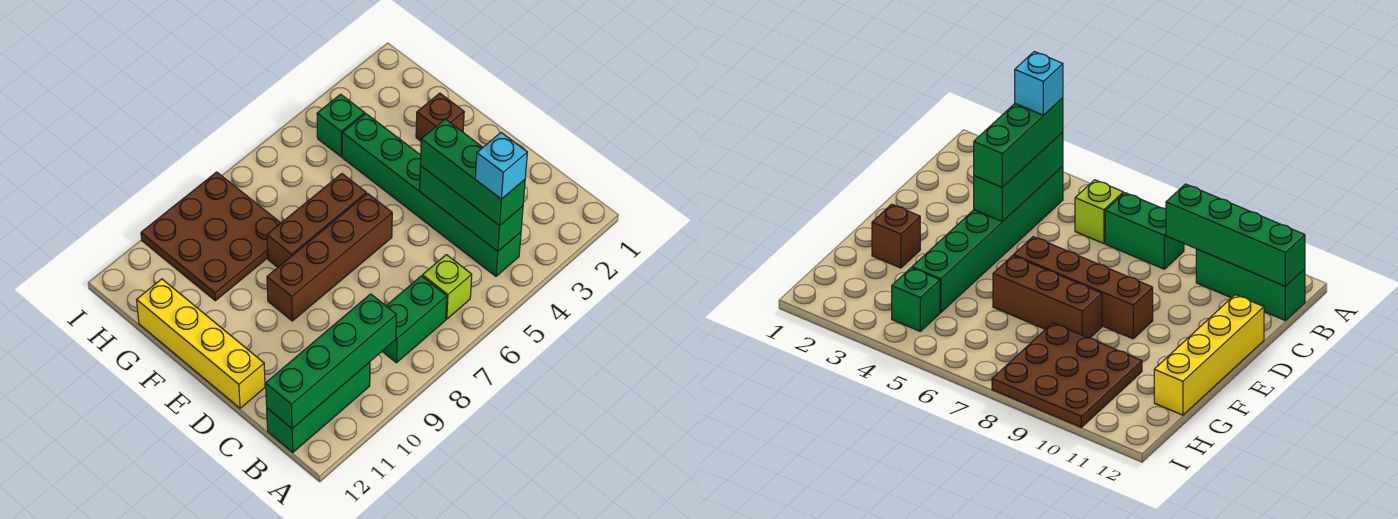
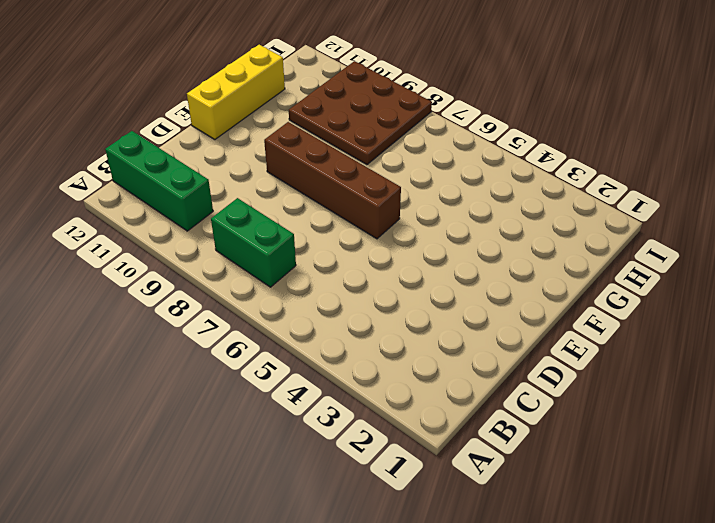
yellow brick E12:G12 level 1 -> yellow brick D12:G12 level 1
none -> green brick B4:G4 level 1
none -> lime brick B6 level 1
none -> brown brick F2 level 1

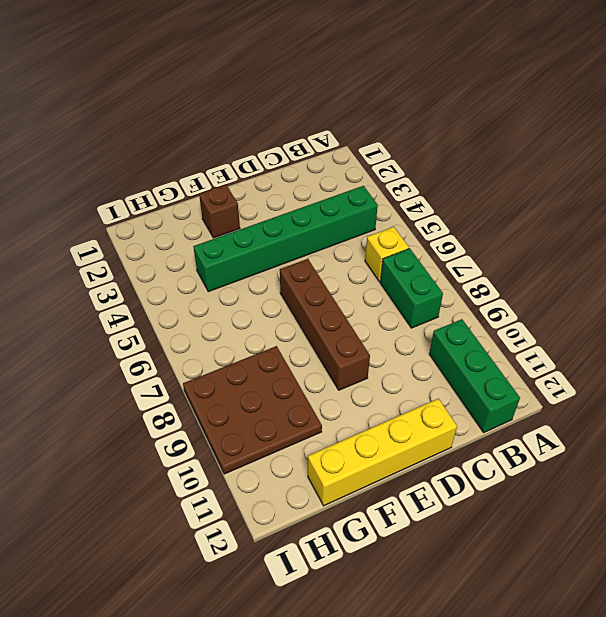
yellow brick B6 level 1 -> lime brick B6 level 1
none -> brown brick F6:F8 level 1
none -> green brick H4 level 1
none -> green brick B4:D4 level 2

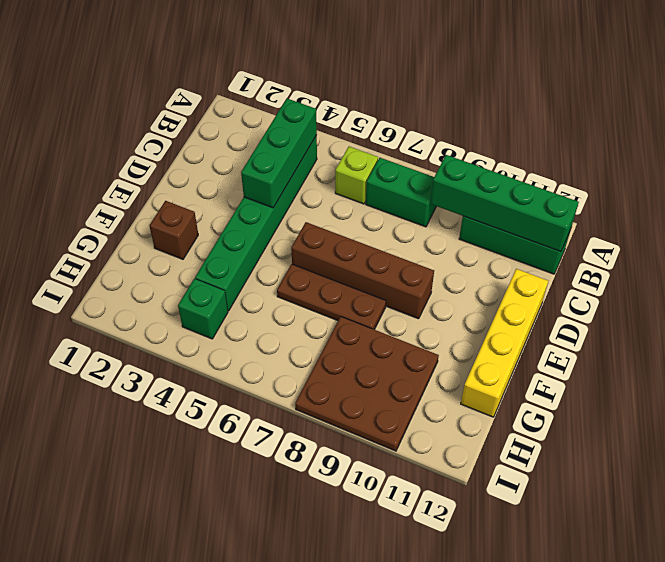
brown plate F6:F8 level 1 -> brown brick F6:F8 level 1
none -> green brick B4:D4 level 3
none -> cyan brick B4 level 4

